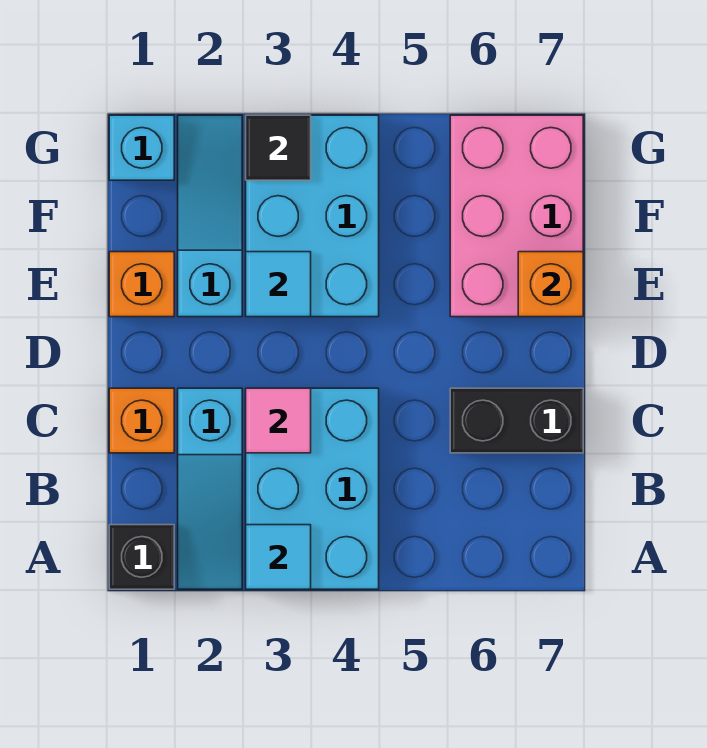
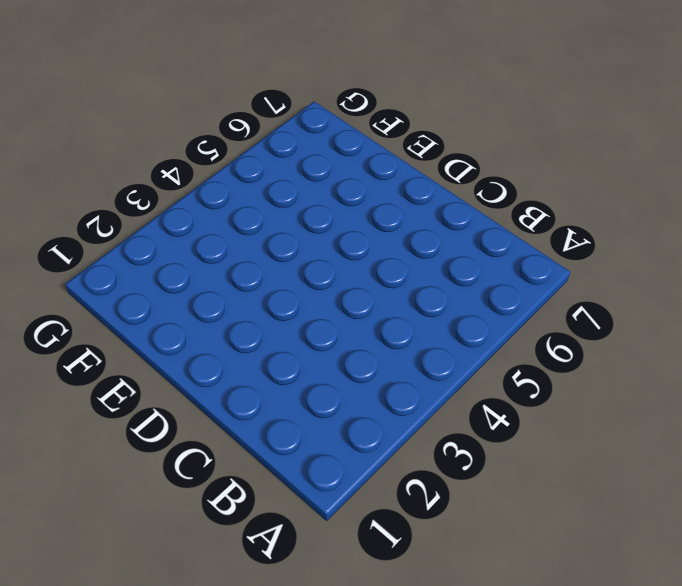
none -> black brick A1 level 1
none -> cyan slope A2:C2 level 1 top C
none -> cyan brick A3:C4 level 1

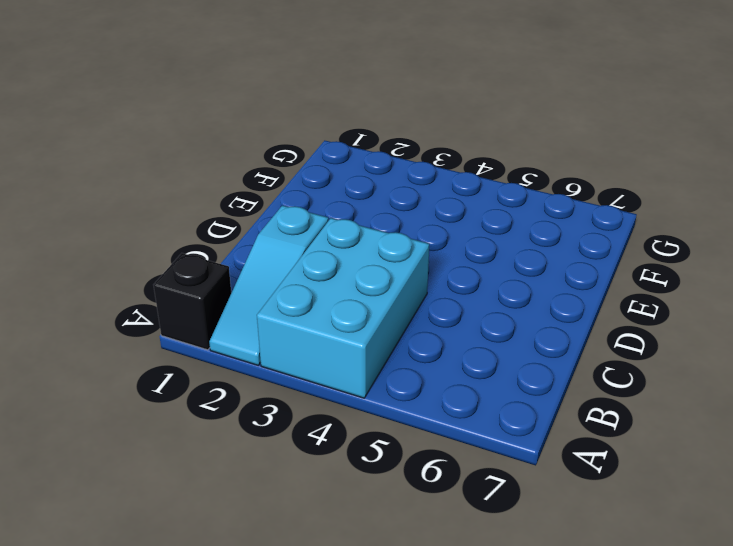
none -> orange brick C1 level 1
none -> black brick C6:C7 level 1
none -> orange brick E1 level 1

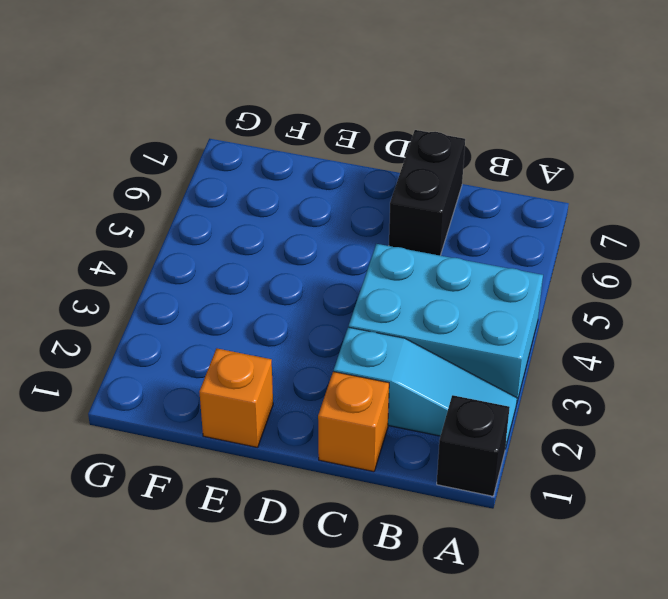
none -> cyan slope E2:G2 level 1 top E
none -> cyan brick E3:G4 level 1
none -> pink brick E6:G7 level 1

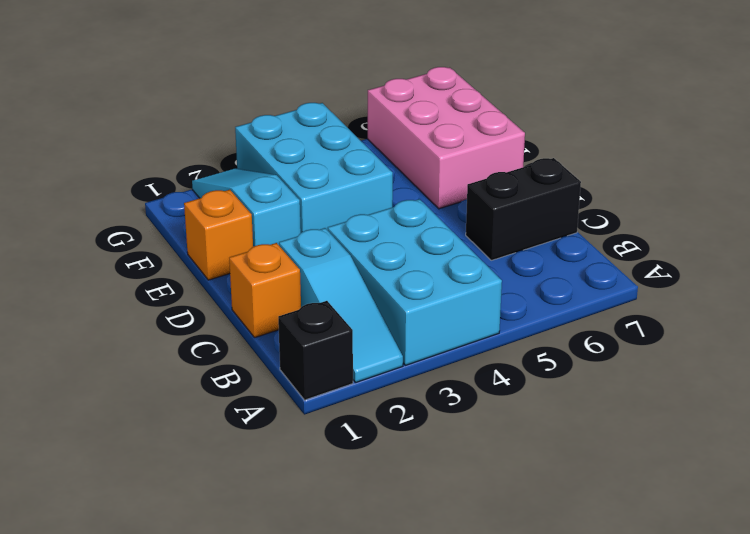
none -> cyan brick G1 level 1
none -> cyan tile A3 level 2
none -> pink tile C3 level 2

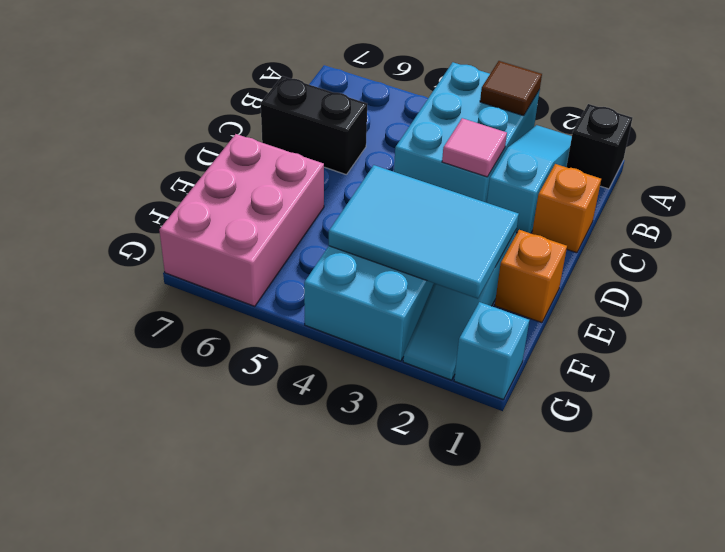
brown tile A3 level 2 -> cyan tile A3 level 2
cyan tile E2:F4 level 2 -> cyan tile E3 level 2
none -> orange brick E7 level 2
none -> black tile G3 level 2

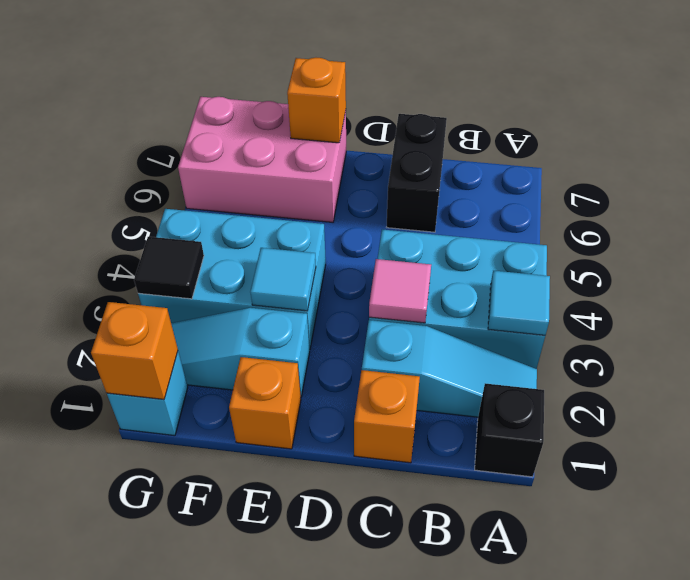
orange brick G1 level 2 -> none

